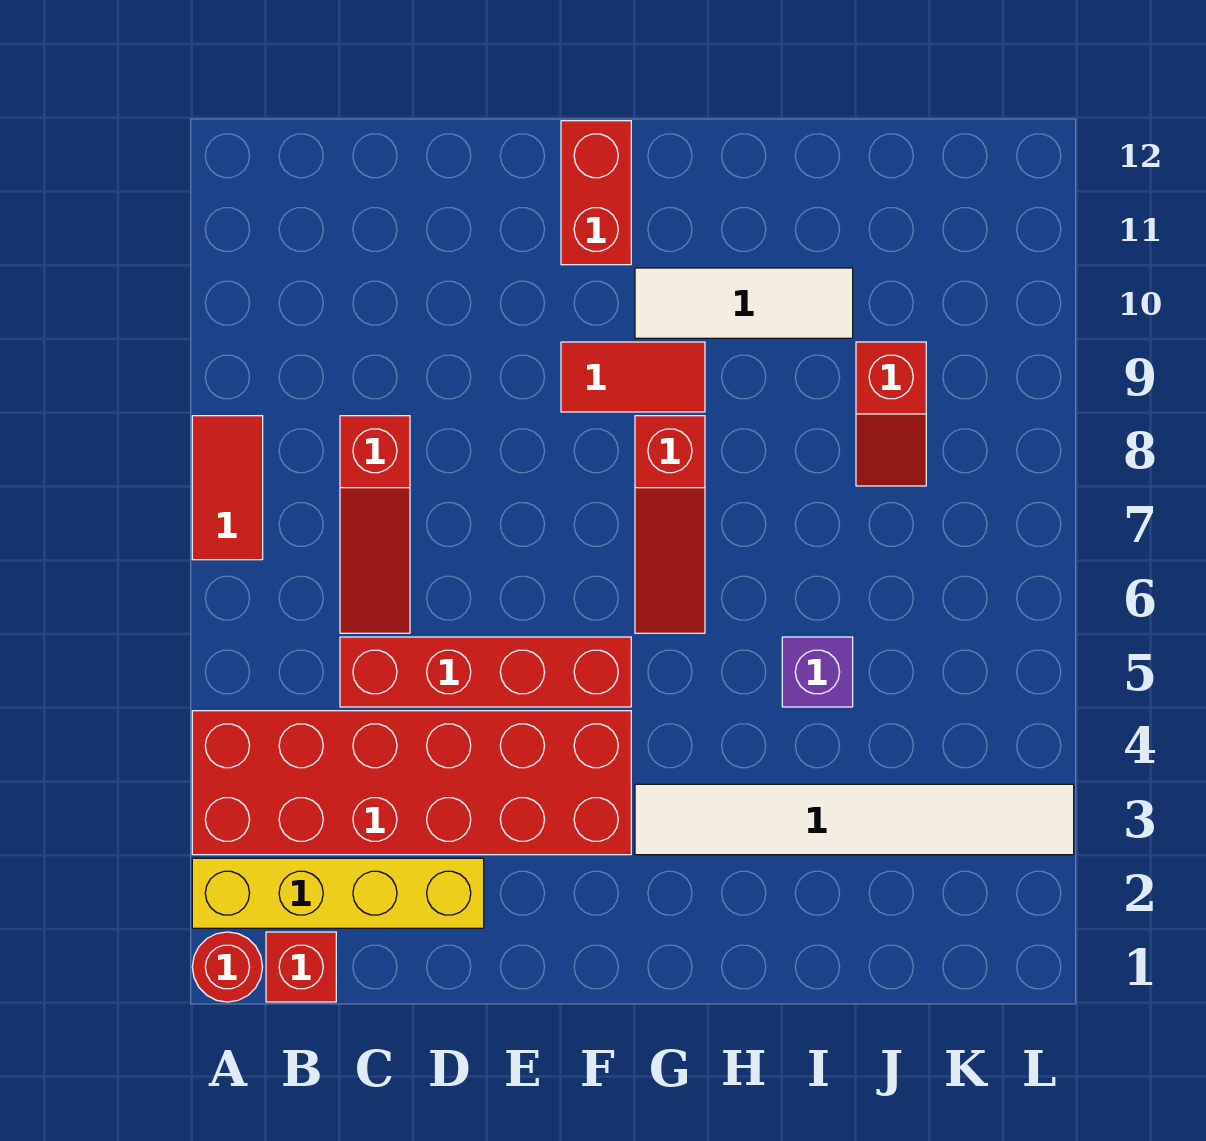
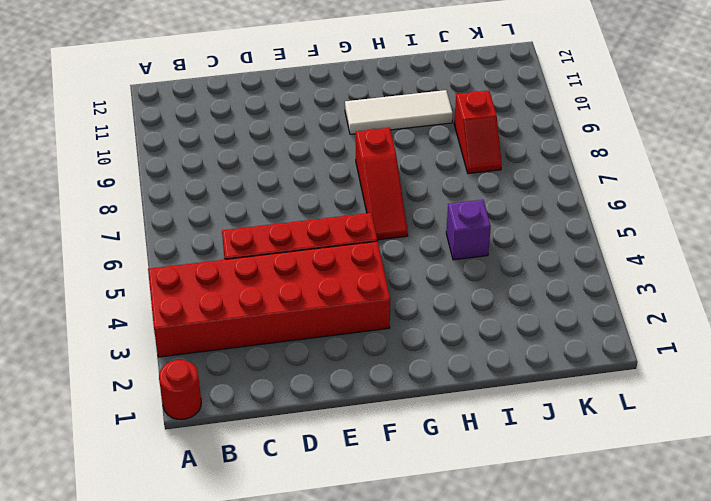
none -> yellow brick A2:D2 level 1
none -> red tile A7:A8 level 1
none -> red brick B1 level 1

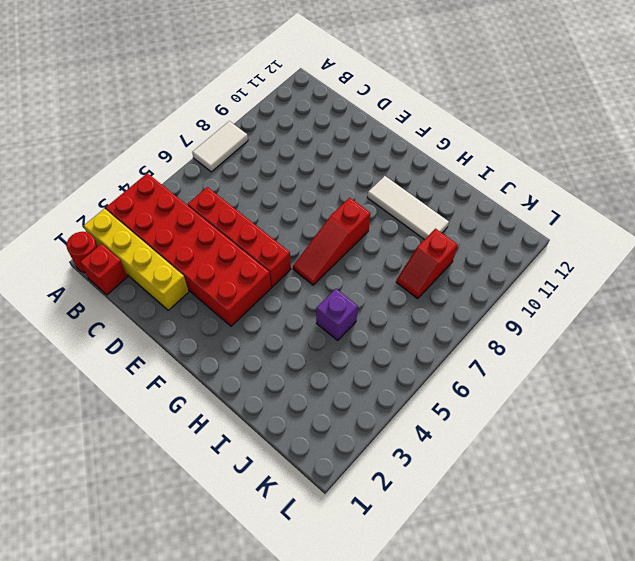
white tile A7:A8 level 1 -> red tile A7:A8 level 1
none -> red slope C6:C8 level 1 top 8
none -> red tile F9:G9 level 1
none -> red brick F11:F12 level 1

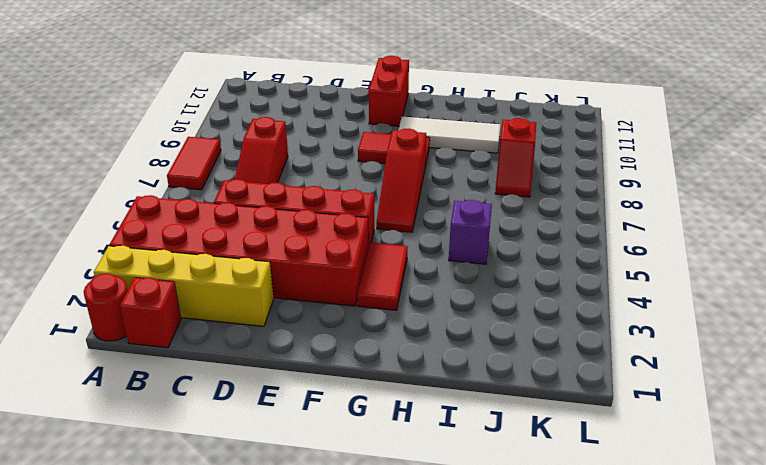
red tile G3:G4 level 1 -> white tile G3:L3 level 1

